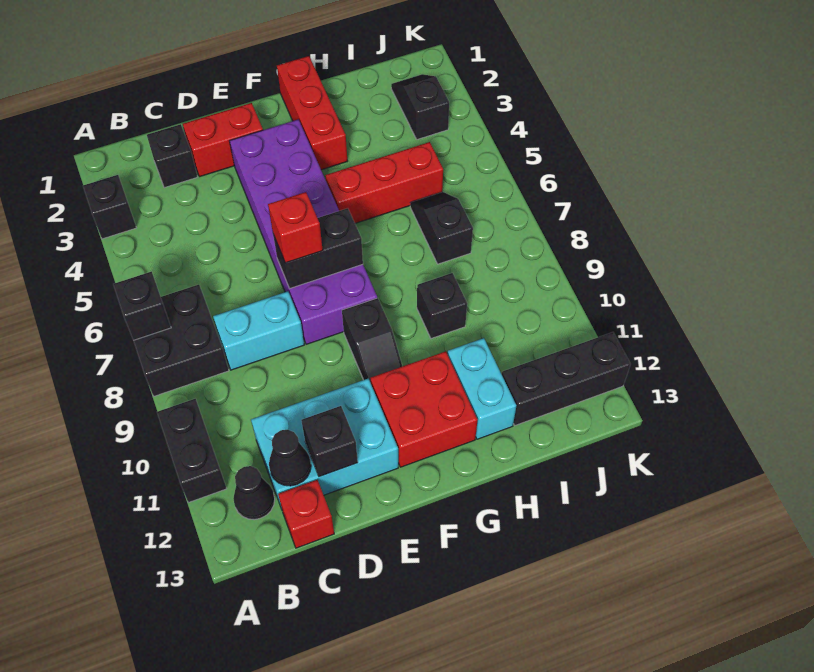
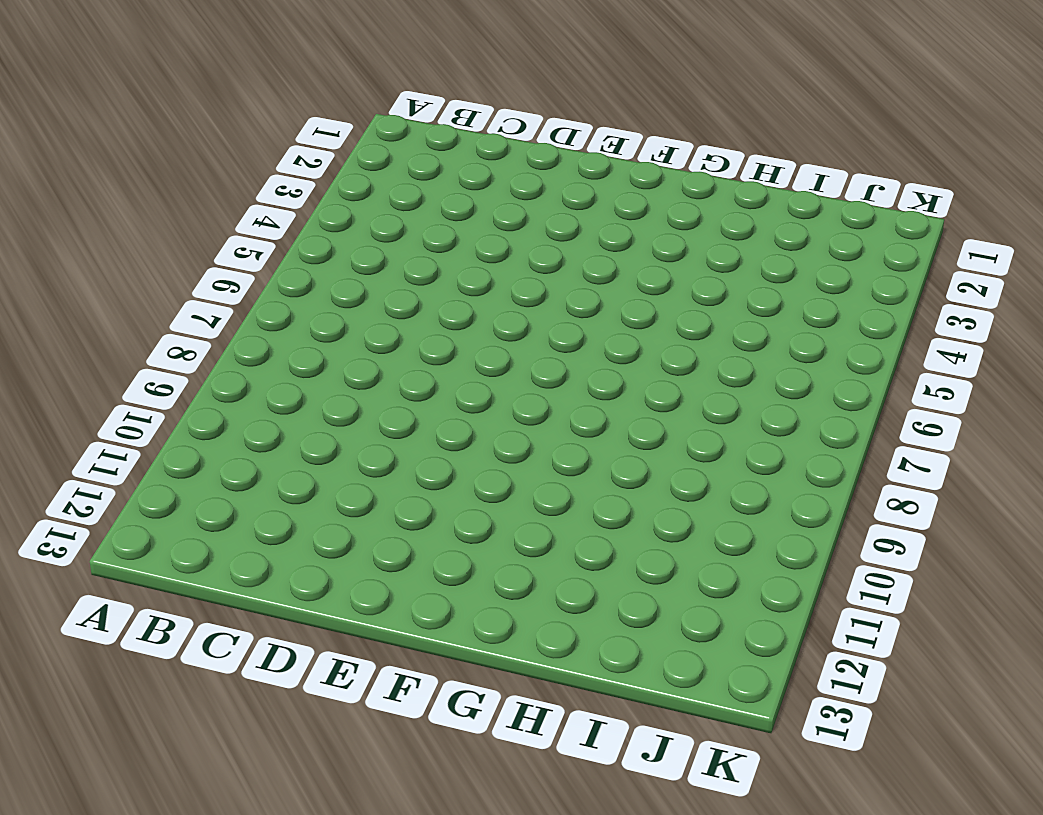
none -> black brick A3 level 1
none -> black brick A7:B8 level 1
none -> black brick A10:A11 level 1

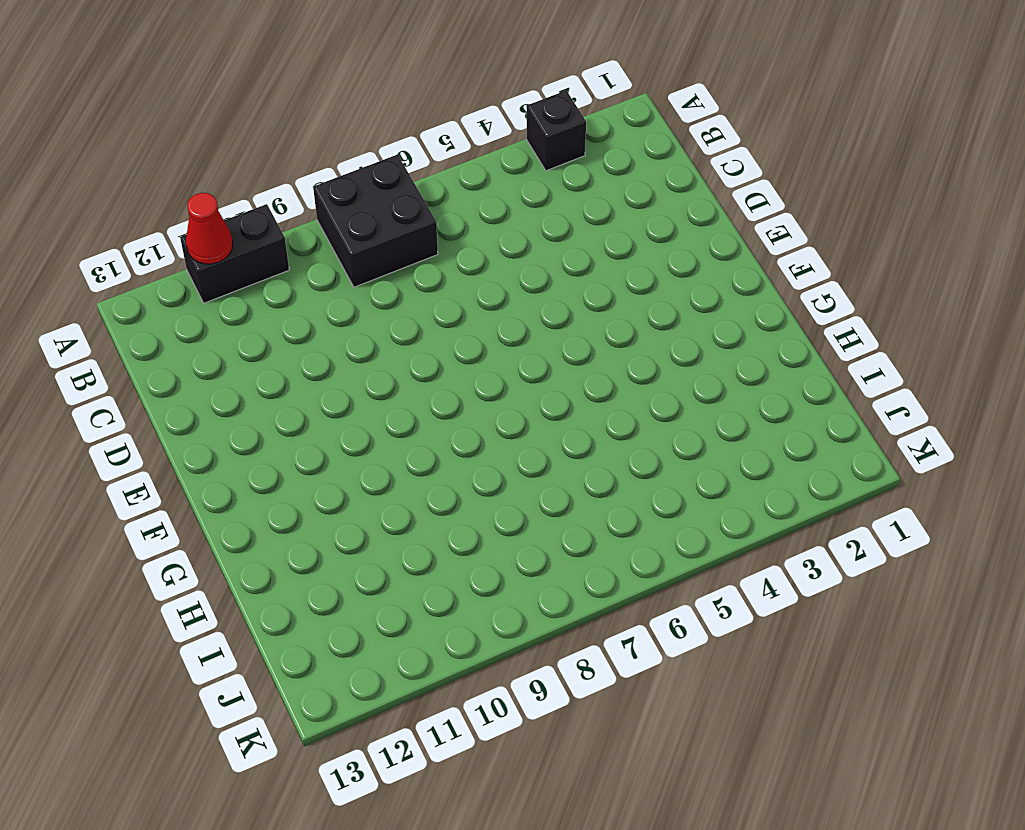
red cone A11 level 2 -> none
none -> black cone B12 level 1
none -> black brick C2 level 1
none -> cyan brick C8:D8 level 1

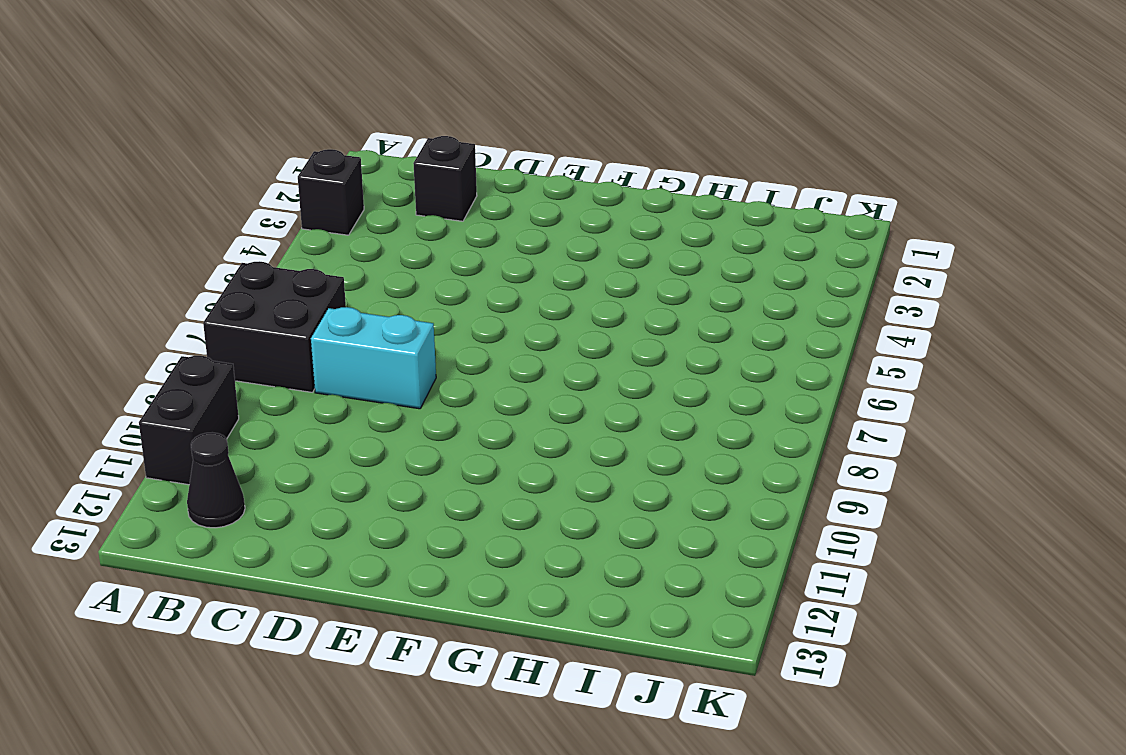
none -> cyan brick C11:E12 level 1
none -> red brick C13 level 1
none -> red brick D2:E2 level 1

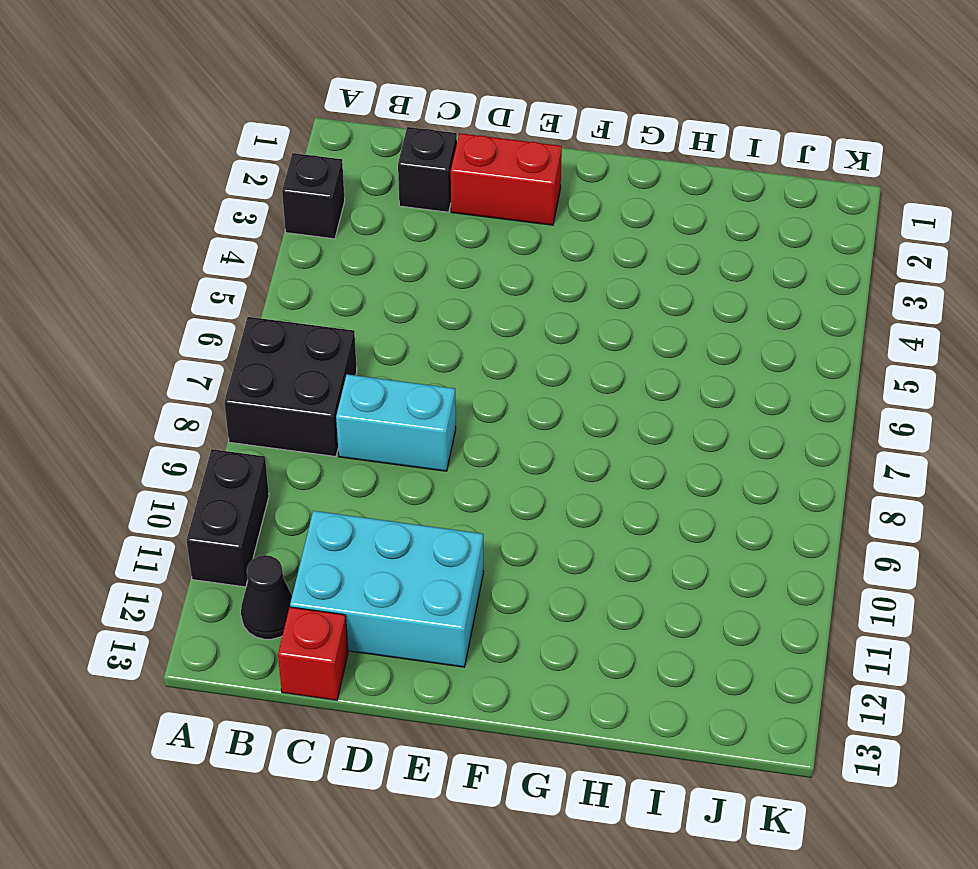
none -> purple brick E3:F8 level 1
none -> black slope F9:F10 level 1 top 9
none -> red brick F11:G12 level 1

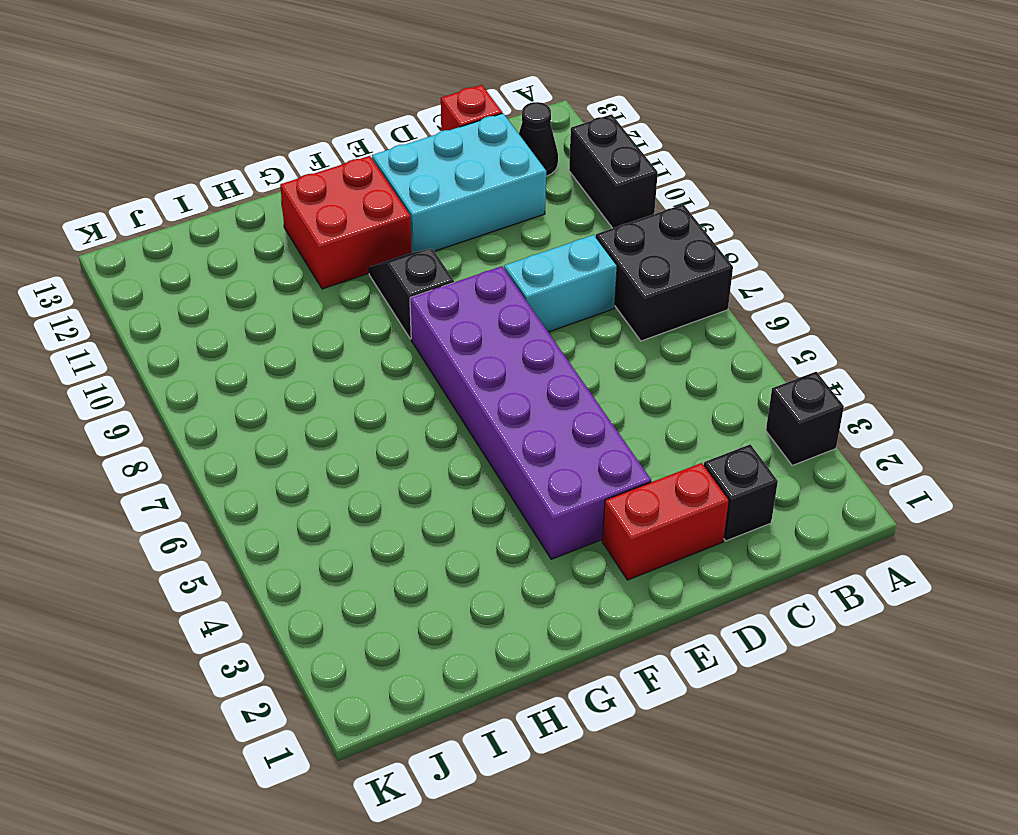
none -> red brick G1:G3 level 1
none -> red brick G5:I5 level 1
none -> black brick H9 level 1

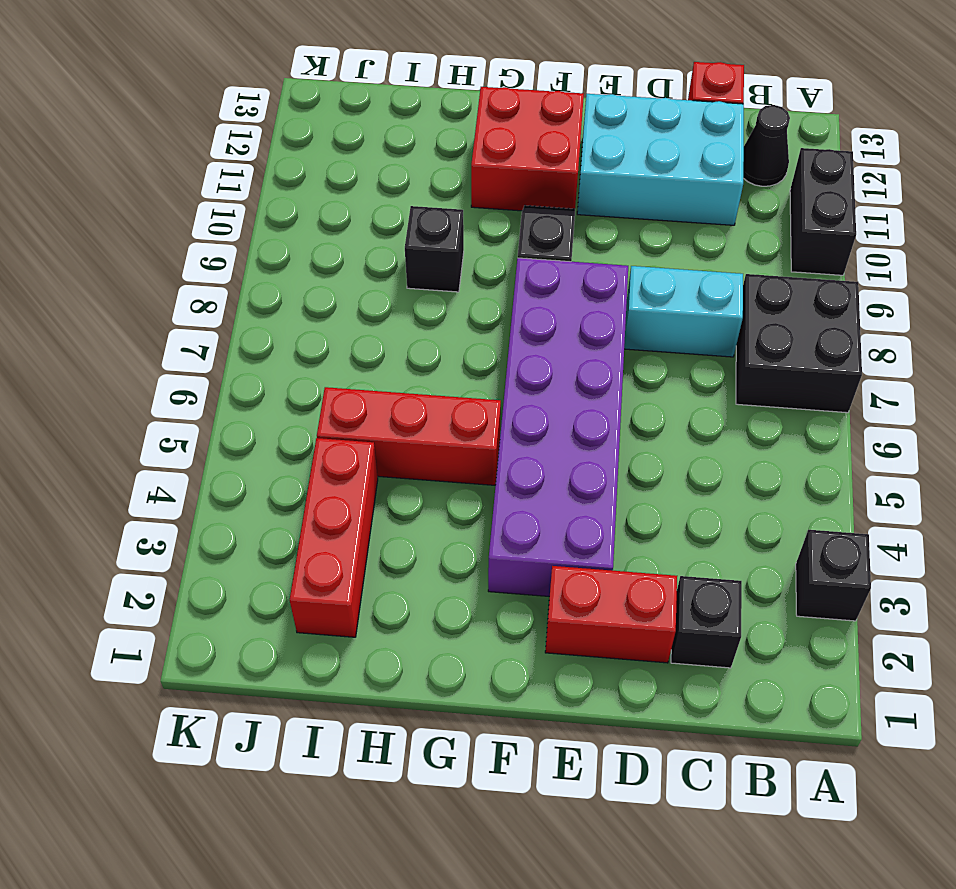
red brick I2:I4 level 1 -> red brick G1:G3 level 1
none -> cyan brick H11:H12 level 1
none -> black slope I6:I7 level 1 top 7
none -> black brick I12:K12 level 1

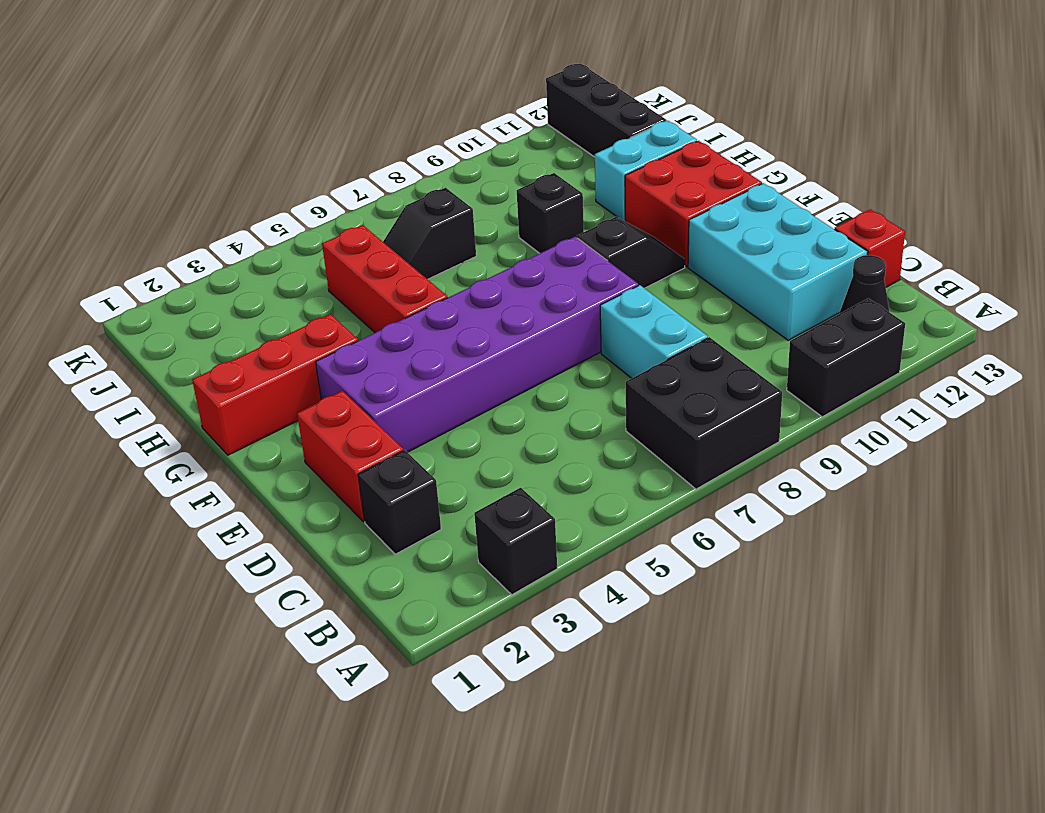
none -> black slope J2:J3 level 1 top 3
none -> black brick A7 level 2
none -> black cone C12 level 2

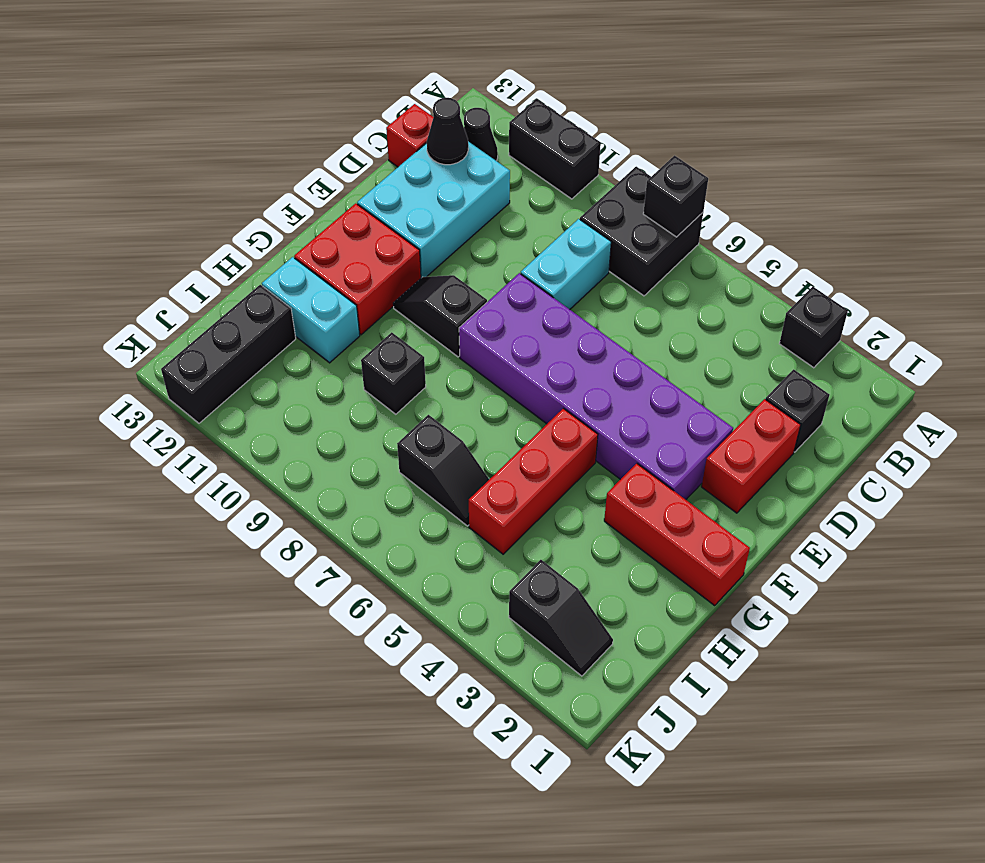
none -> black brick D12 level 2
none -> black brick E7:F7 level 2
none -> red brick E7 level 3

